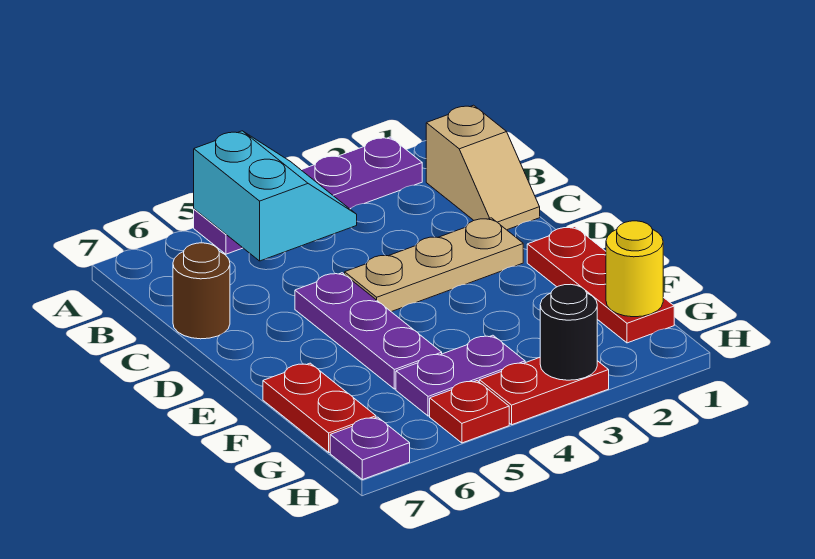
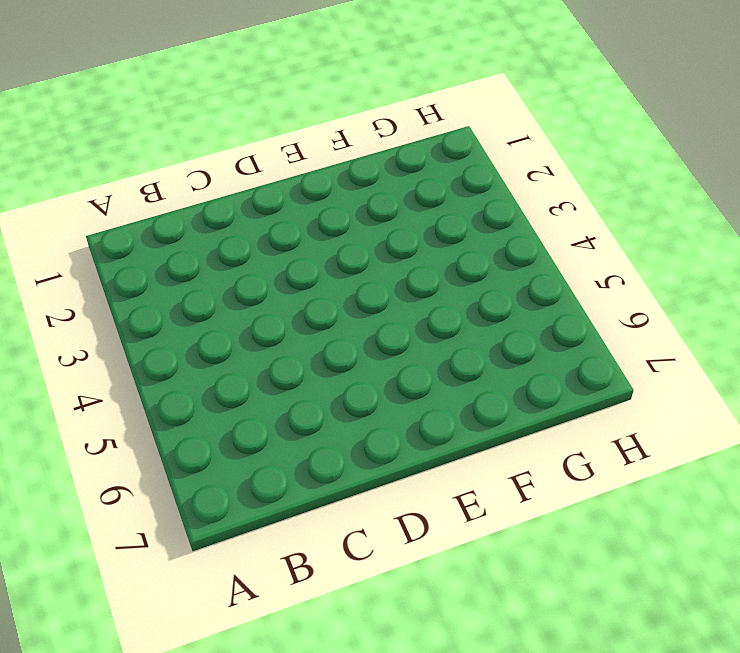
none -> purple plate A2:A5 level 1
none -> tan slope B1:C1 level 1 top B
none -> brown round brick C7 level 1

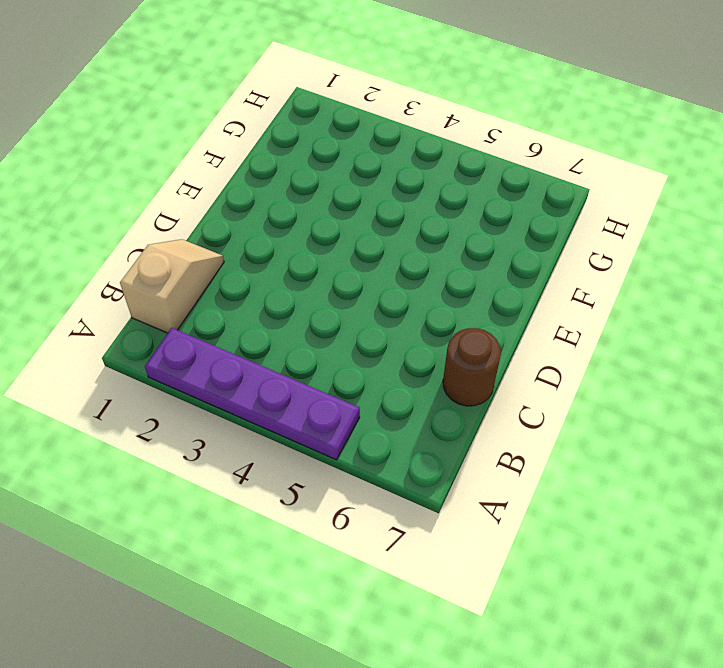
none -> tan plate D2:D4 level 1
none -> purple plate D5:F5 level 1
none -> red plate E1:G1 level 1

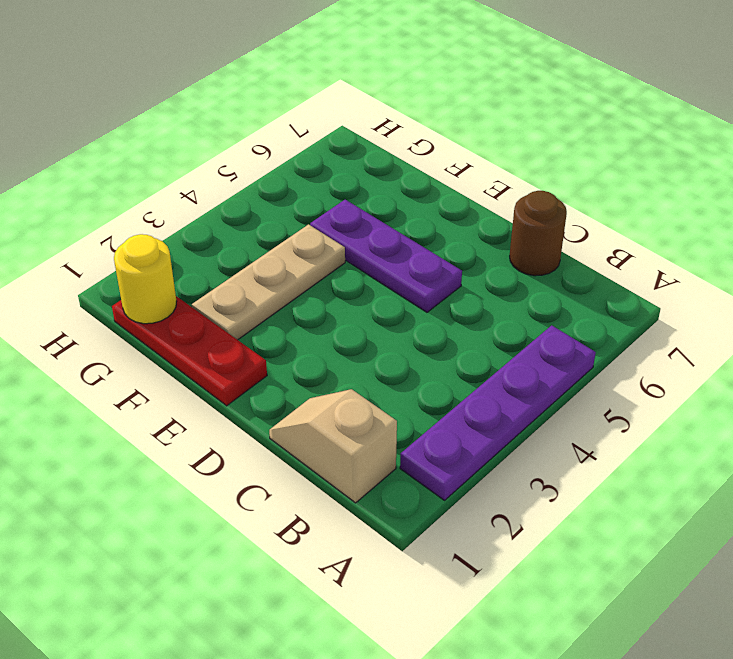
tan plate F2:F4 level 1 -> tan plate D2:D4 level 1
none -> red plate F7:G7 level 1
none -> purple plate G4:G5 level 1
none -> red plate H3:H4 level 1

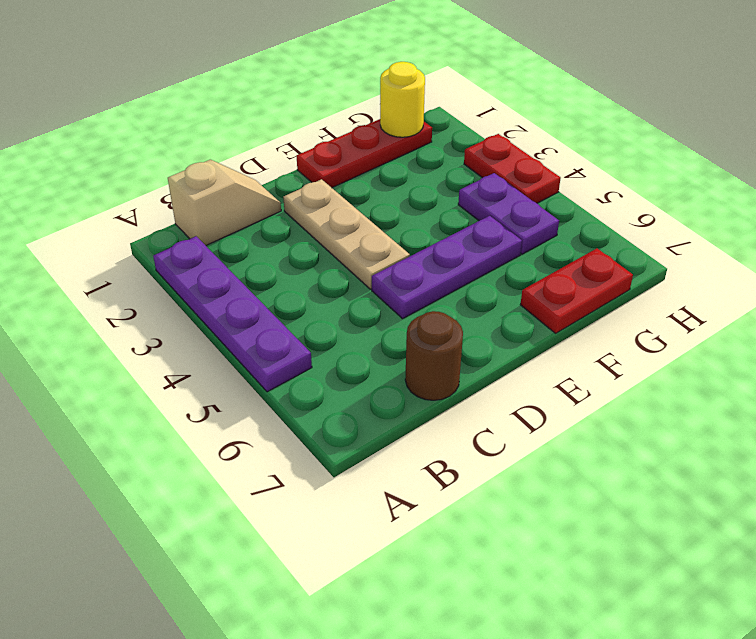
none -> red plate H5 level 1
none -> purple plate H7 level 1
none -> cyan slope A4:B5 level 2 top 5

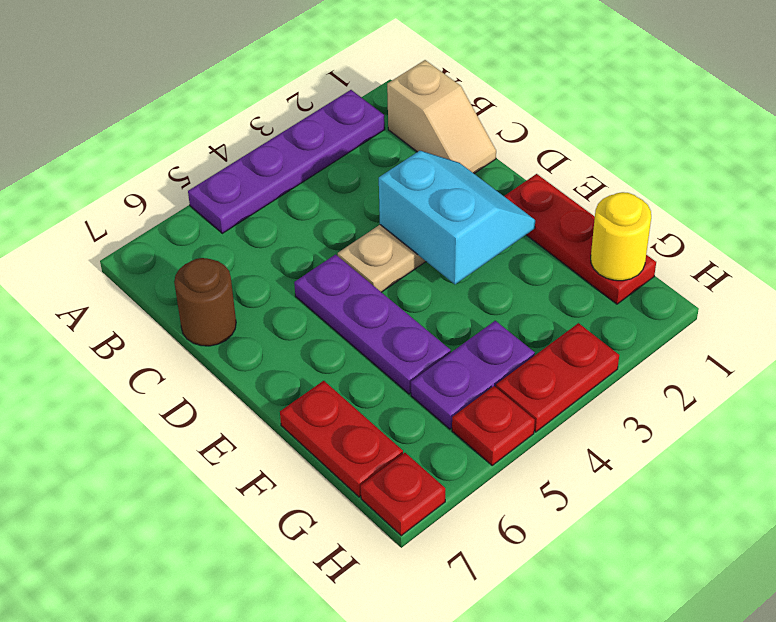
cyan slope D2:E3 level 2 top 3 -> cyan slope A4:B5 level 2 top 5
red plate H7 level 1 -> purple plate H7 level 1
none -> black round brick H3 level 2

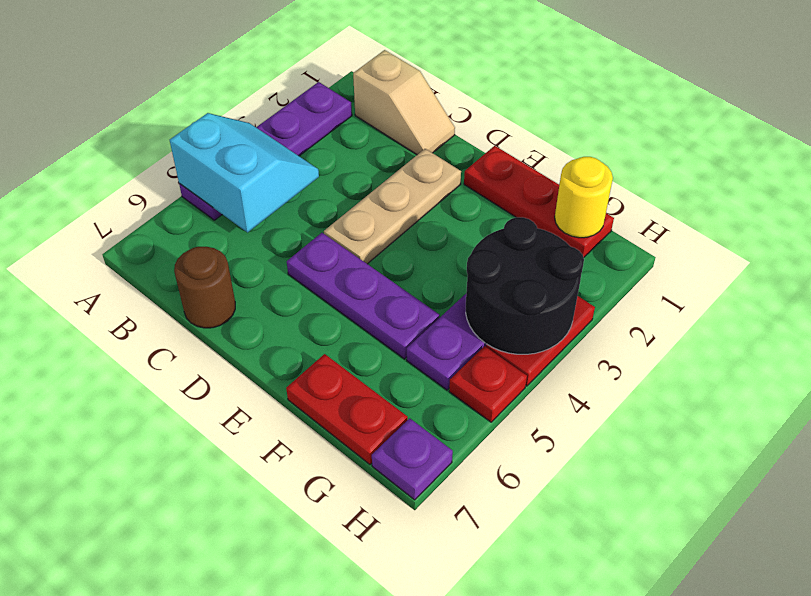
black round brick G3:H4 level 2 -> black round brick H3 level 2

